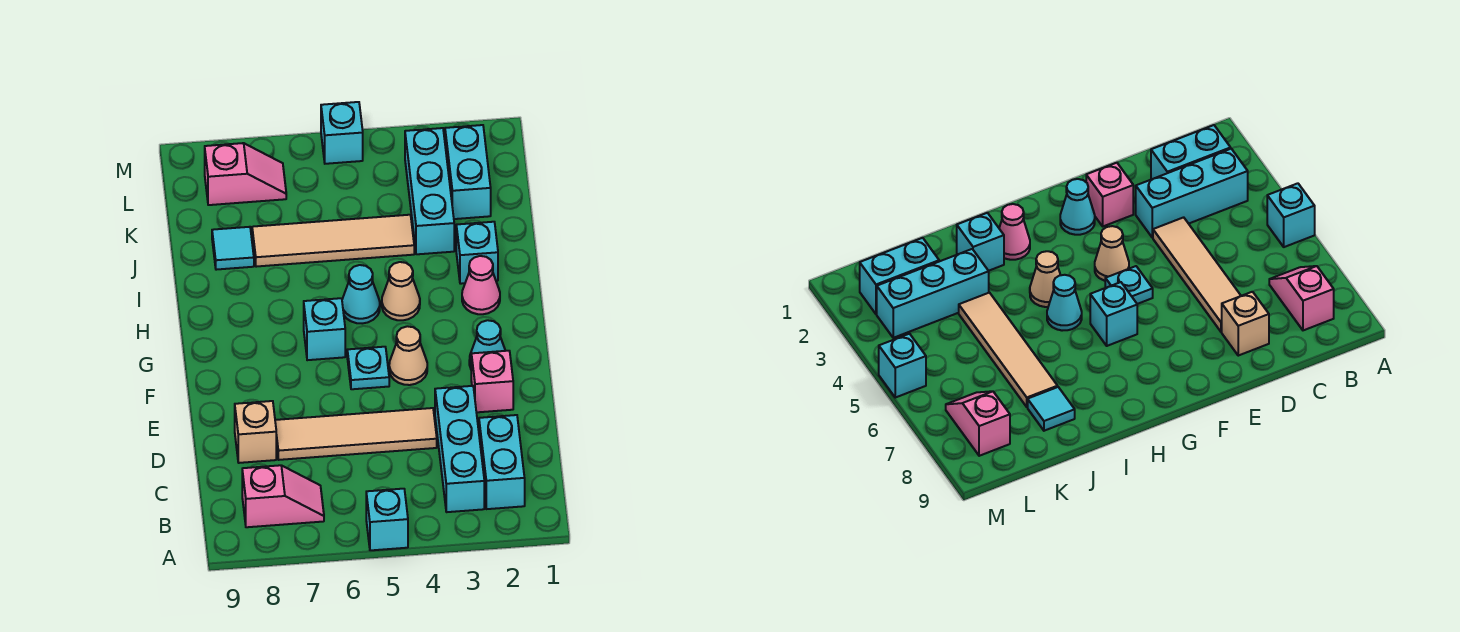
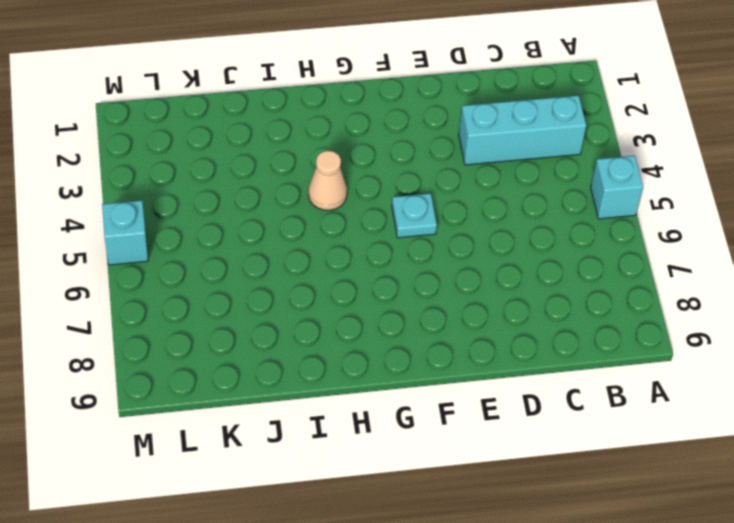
none -> cyan brick B2:C2 level 1
none -> pink slope B7:B8 level 1 top 8
none -> tan tile D4:D7 level 1

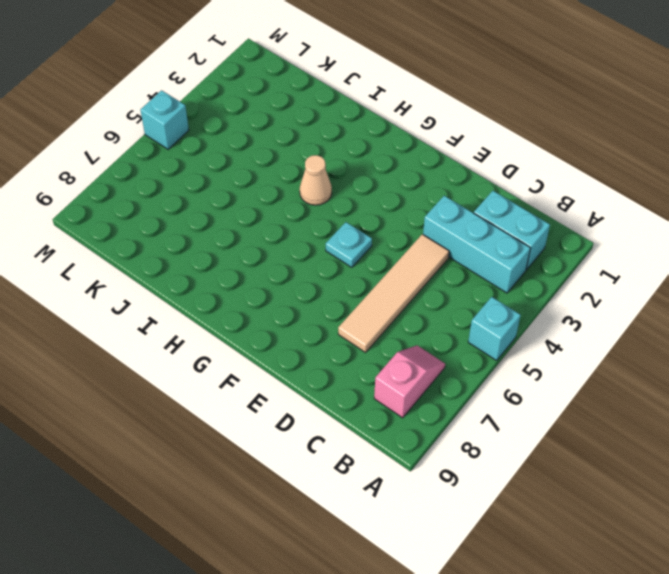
none -> tan brick D8 level 1
none -> pink brick E2 level 1
none -> cyan cone F2 level 1

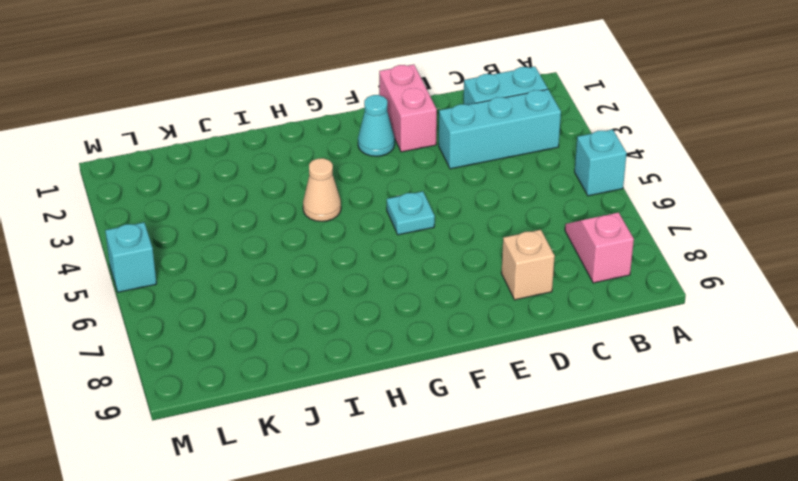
pink brick E1:E2 level 1 -> pink brick E2 level 1
none -> tan tile D4:D7 level 1
none -> tan cone F4 level 1
none -> cyan brick G6 level 1

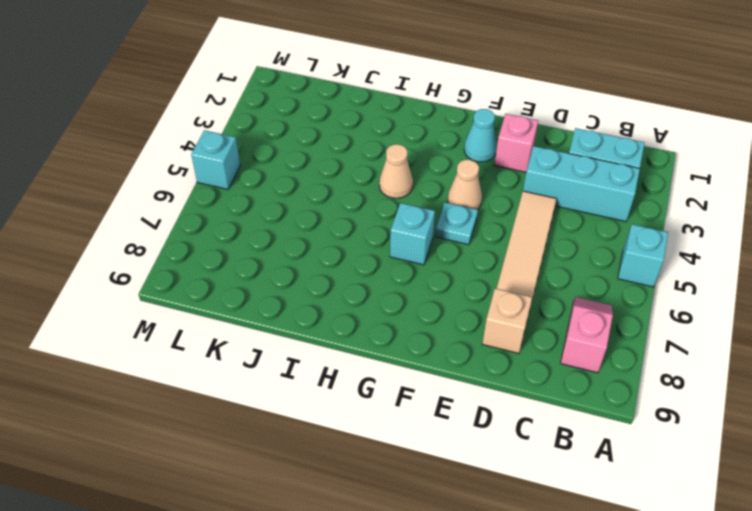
none -> pink cone H2 level 1
none -> cyan cone H5 level 1
none -> cyan brick I2 level 1

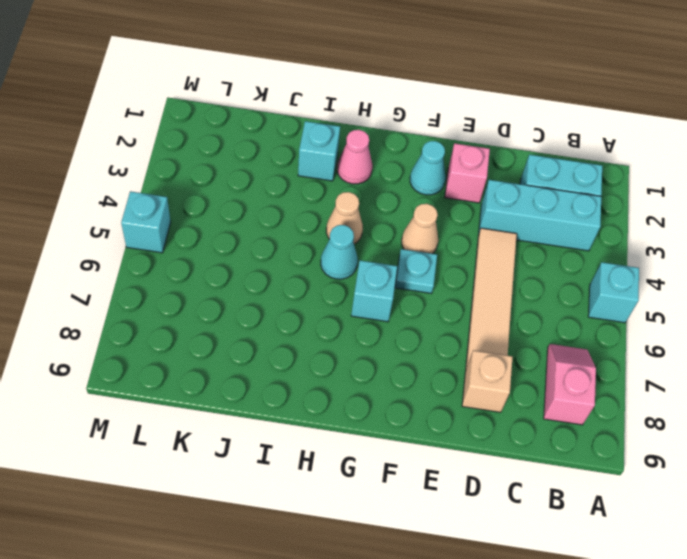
none -> cyan brick J3:L3 level 1
none -> tan tile J4:J7 level 1
none -> cyan tile J8 level 1

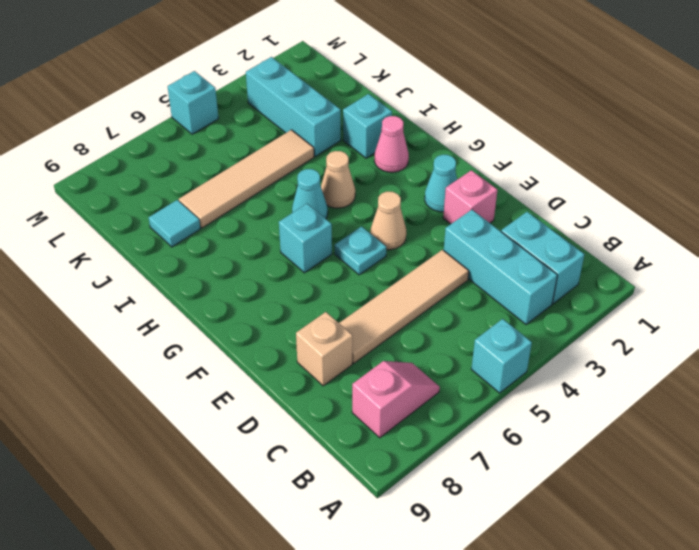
none -> cyan brick K2:L2 level 1
none -> pink slope L7:L8 level 1 top 8

